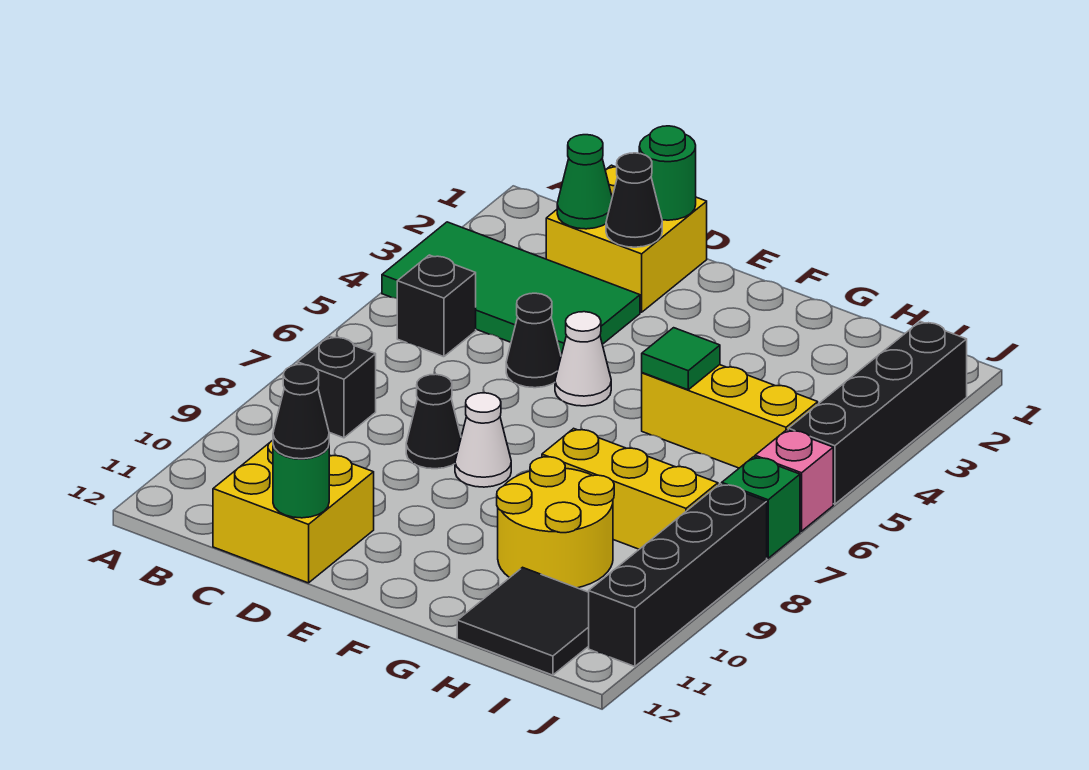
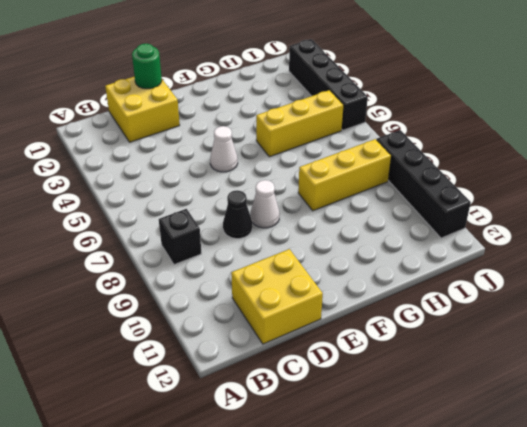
none -> green tile A3:D4 level 1
none -> black brick B5 level 1
none -> black cone D5 level 1

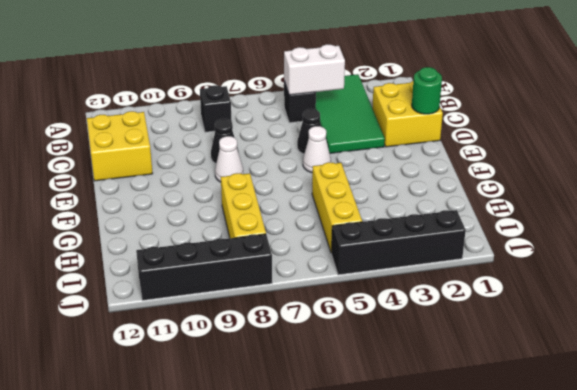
white brick B4:B5 level 2 -> none
none -> yellow round brick G9:H10 level 1
none -> black tile H11:I12 level 1
none -> pink brick J6 level 1

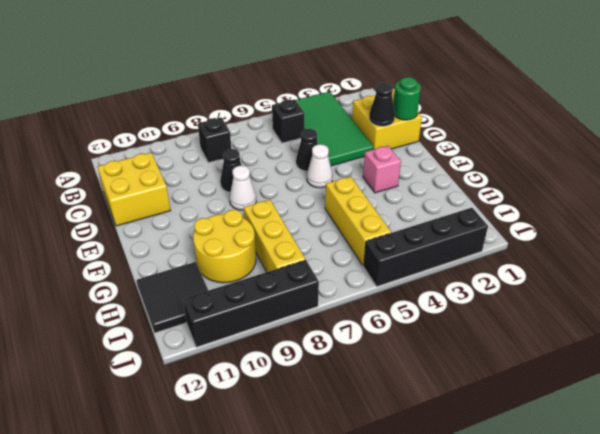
pink brick F3 level 1 -> pink brick J6 level 1
none -> green brick J7 level 1
none -> green cone C2 level 2
none -> green round brick D12 level 2

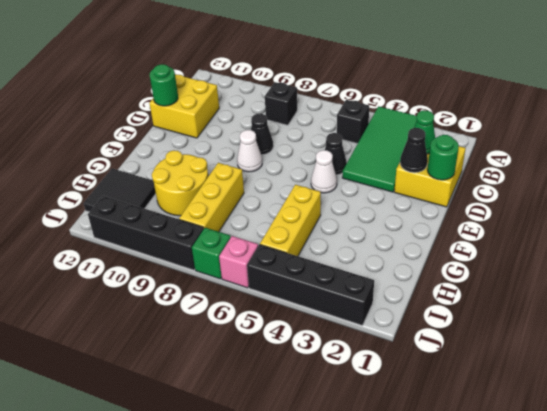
none -> green tile G5 level 2
none -> black cone D12 level 3

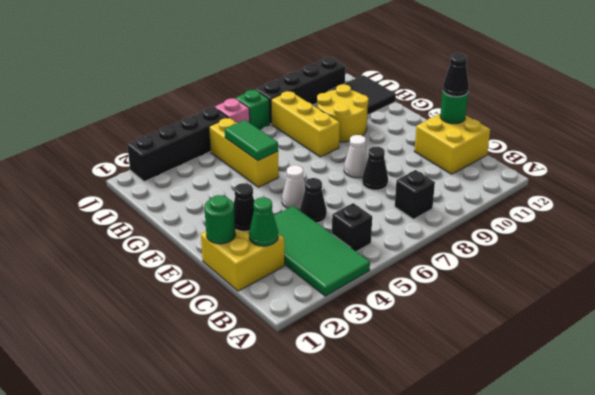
green tile G5:H5 level 2 -> green tile G5 level 2

